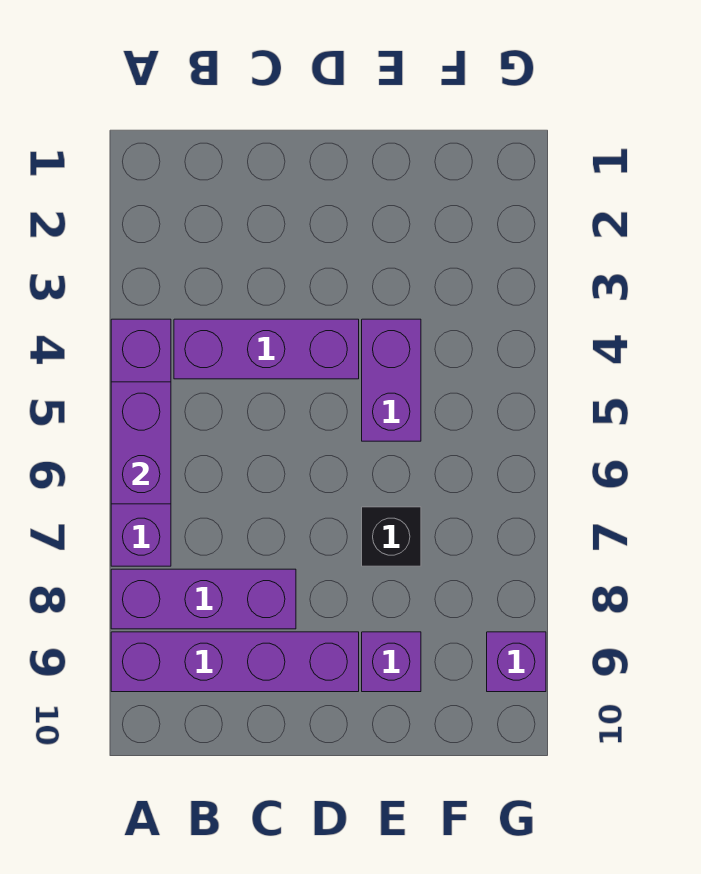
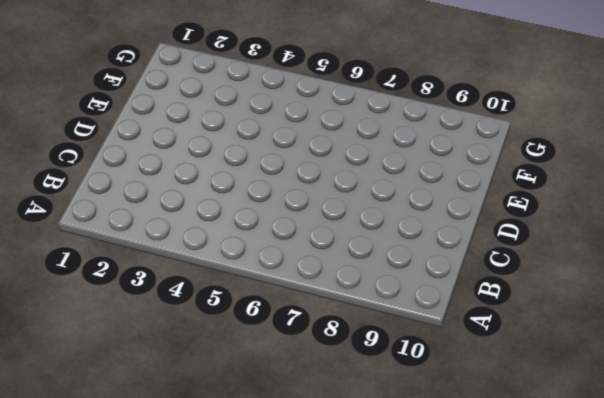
none -> purple brick A4:A7 level 1
none -> purple brick A8:C8 level 1

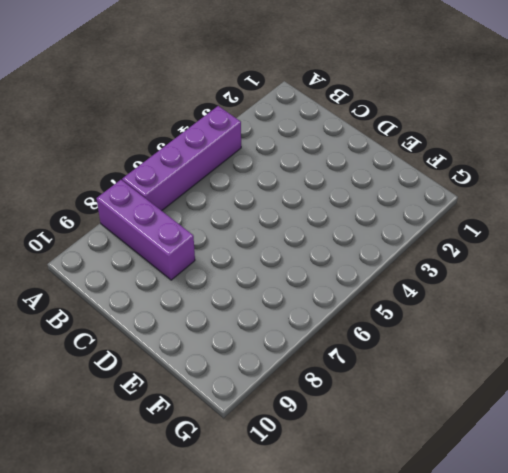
none -> purple brick A9:D9 level 1
none -> purple brick B4:D4 level 1

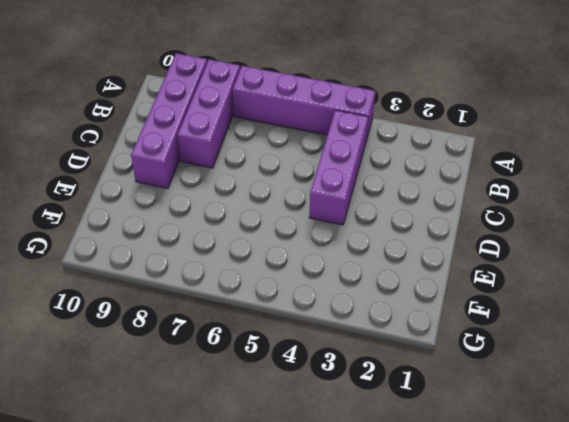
none -> purple brick E4:E5 level 1
none -> black brick E7 level 1

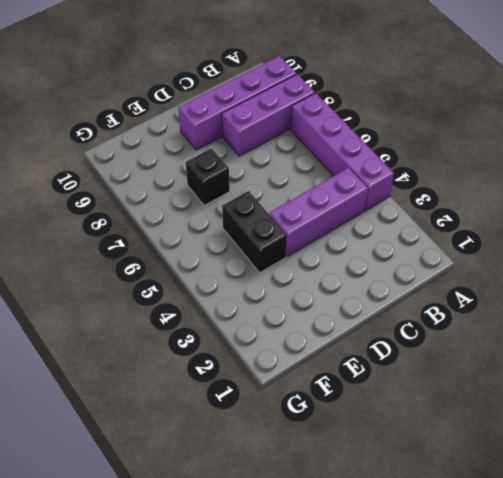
black brick E4:E5 level 1 -> purple brick E4:E5 level 1
none -> purple brick E9 level 1
none -> purple brick G9 level 1

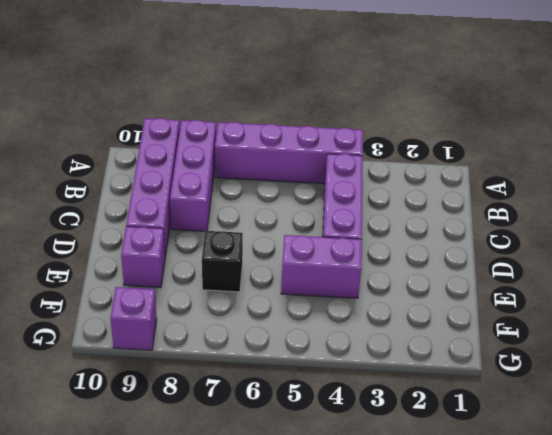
none -> purple brick A5:A6 level 2

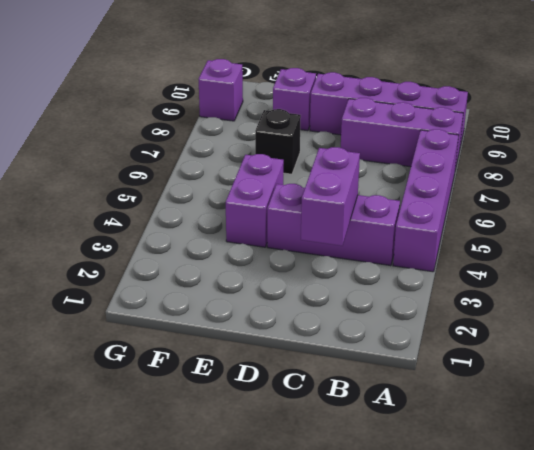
purple brick C3:C4 level 2 -> purple brick A5:A6 level 2

